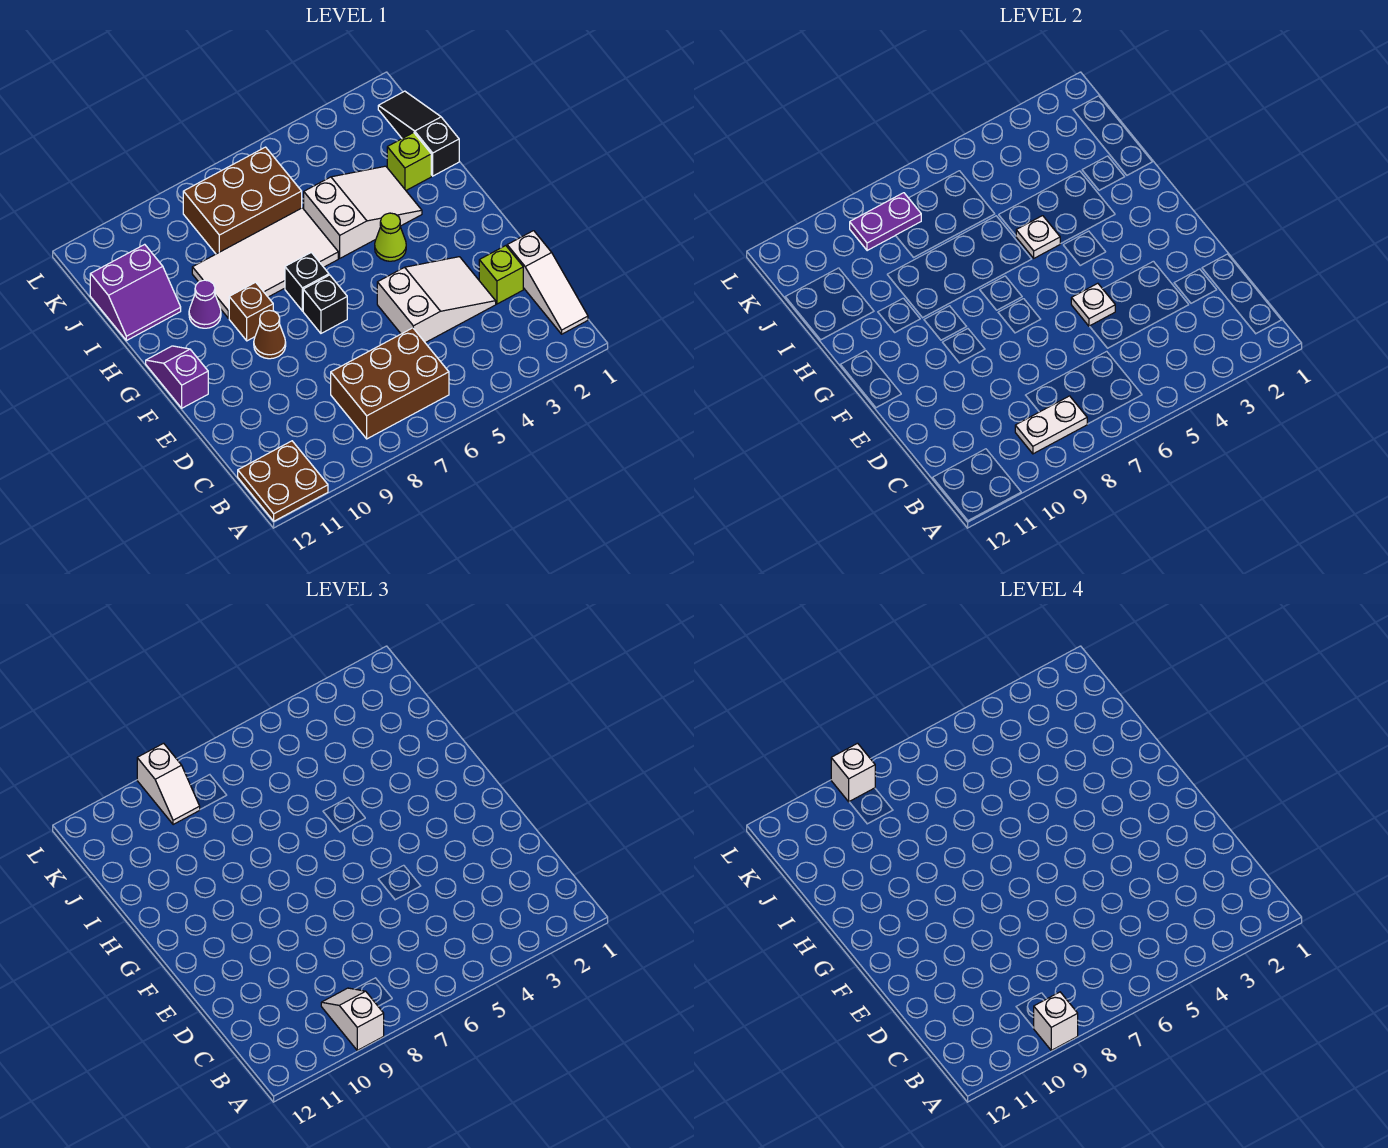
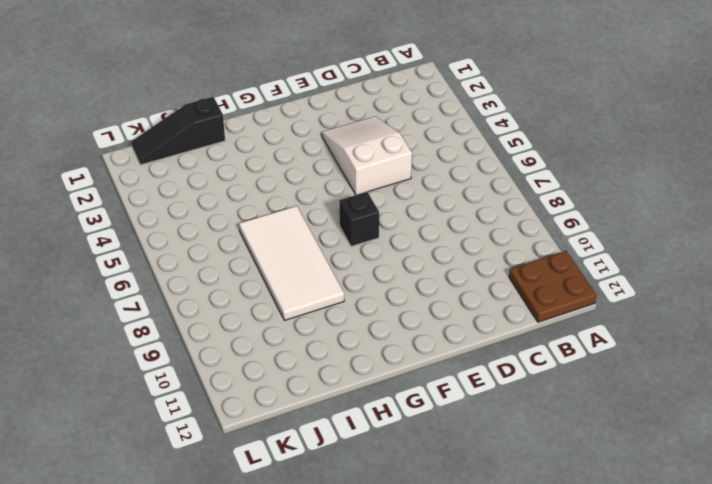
none -> white slope B1:D1 level 1 top D
none -> brown brick B6:C8 level 1
none -> lime brick D2 level 1

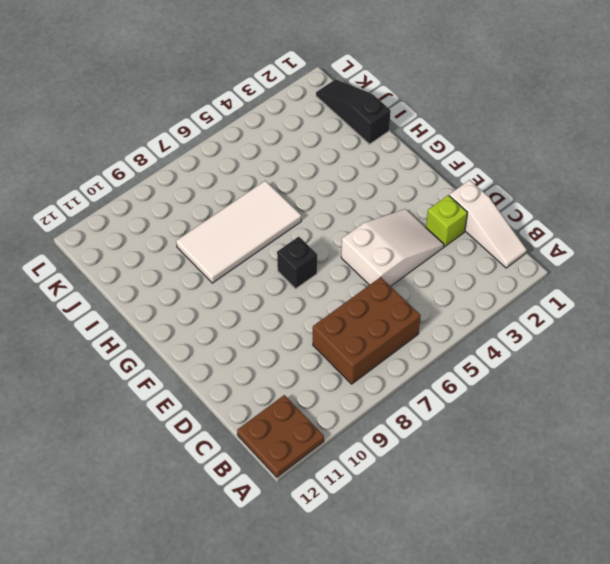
none -> brown cone F9 level 1
none -> purple slope F12:G12 level 1 top F
none -> lime cone G4 level 1

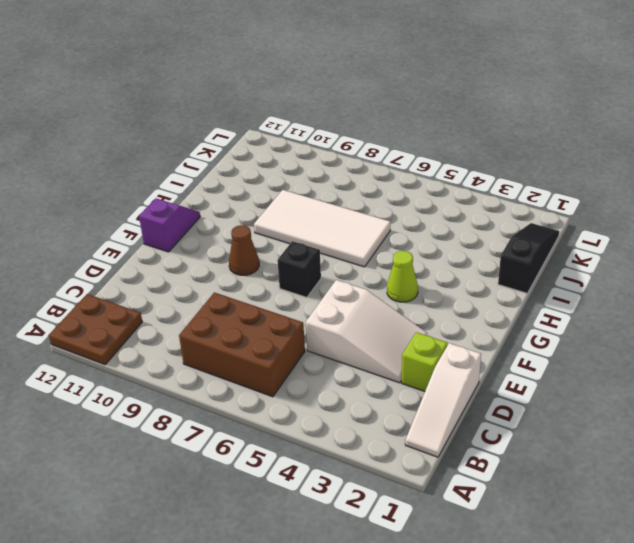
none -> black brick G7 level 1
none -> brown brick G9 level 1
none -> white slope H3:I5 level 1 top 5

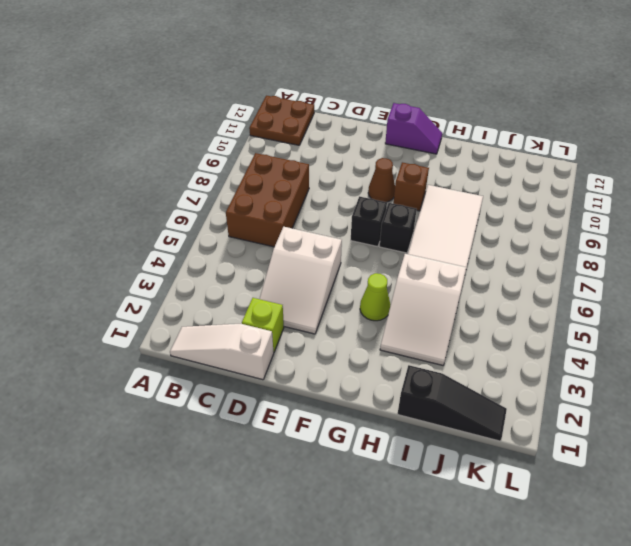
none -> purple cone H10 level 1
none -> lime brick I2 level 1
none -> purple slope I11:J12 level 1 top J

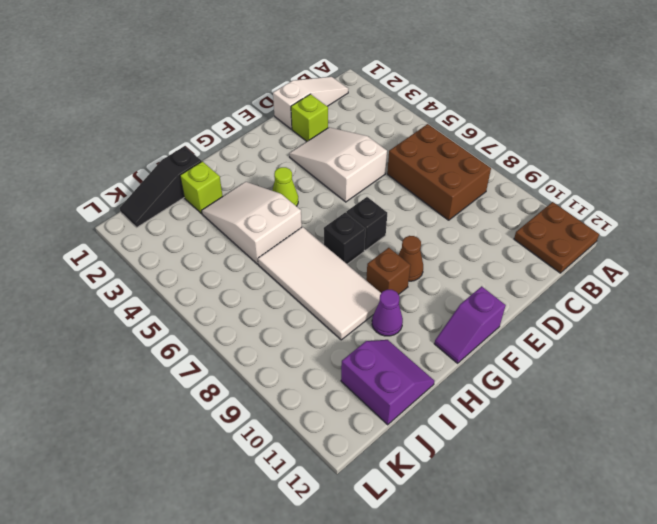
none -> brown brick J6:K8 level 1
none -> white plate B8:B9 level 2
none -> white plate E5 level 2

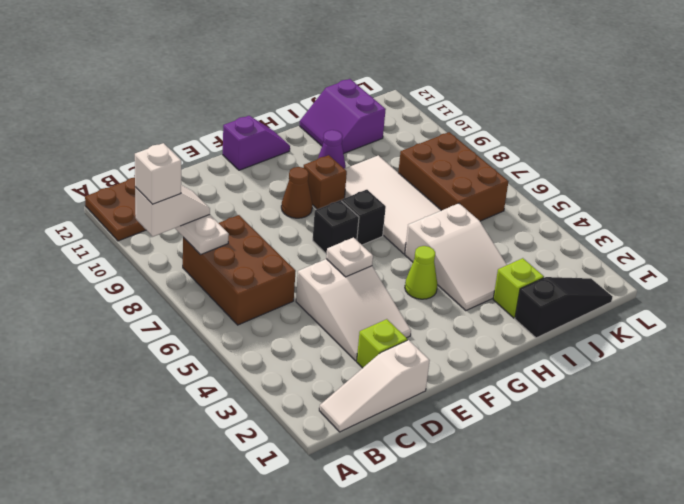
none -> white plate H5 level 2
none -> purple plate K8:K9 level 2
none -> white slope K9:L9 level 3 top L

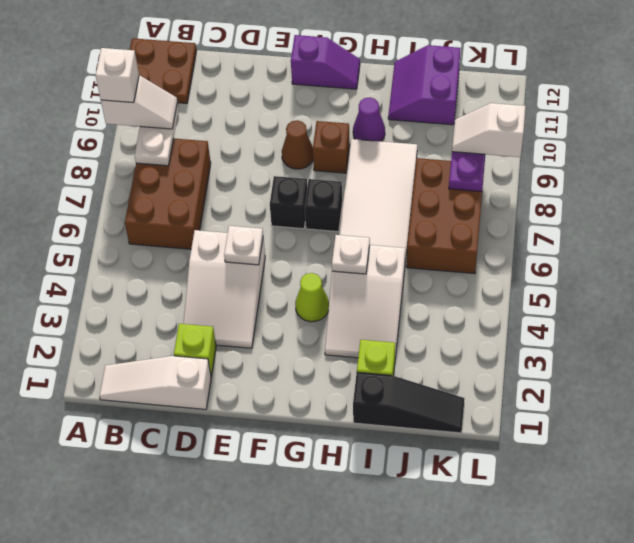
none -> white brick L9 level 4

